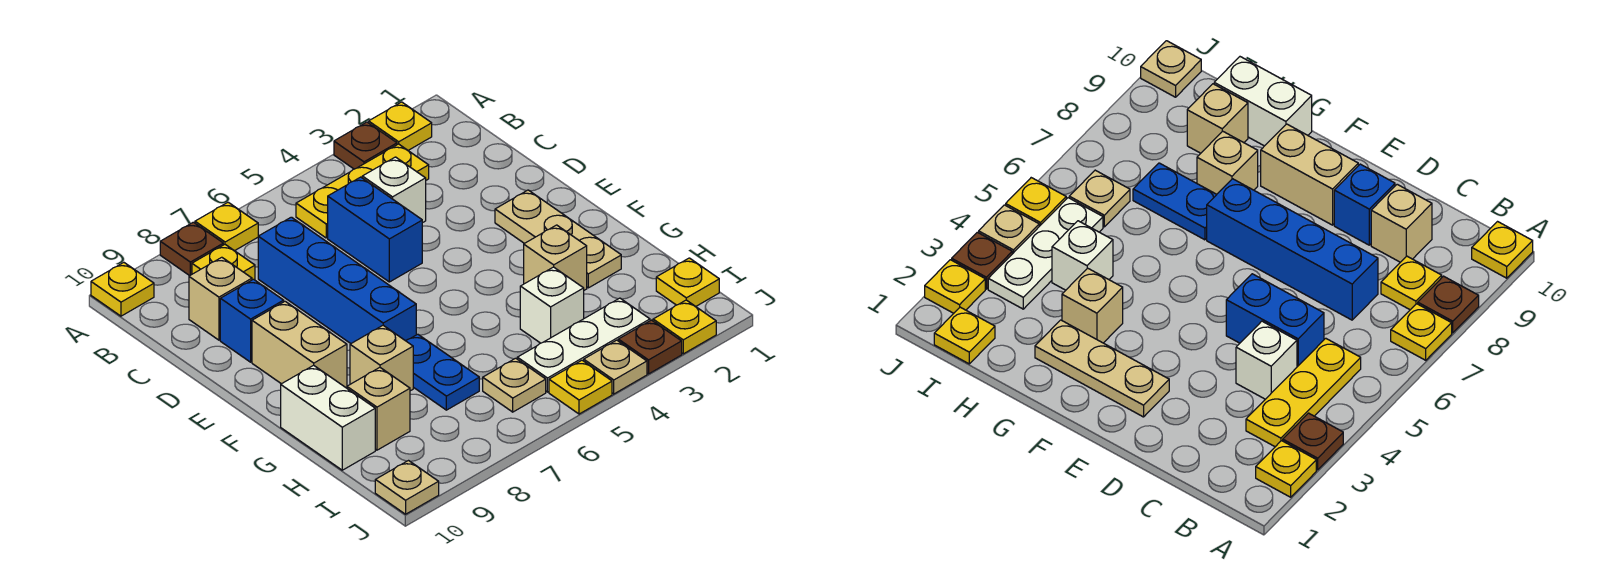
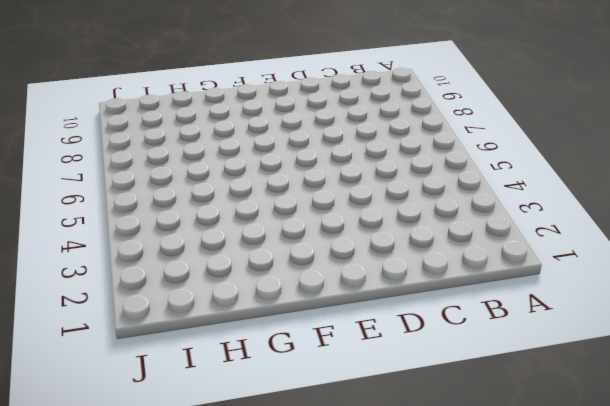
none -> yellow plate A2 level 1
none -> brown plate A3 level 1
none -> yellow plate A7 level 1

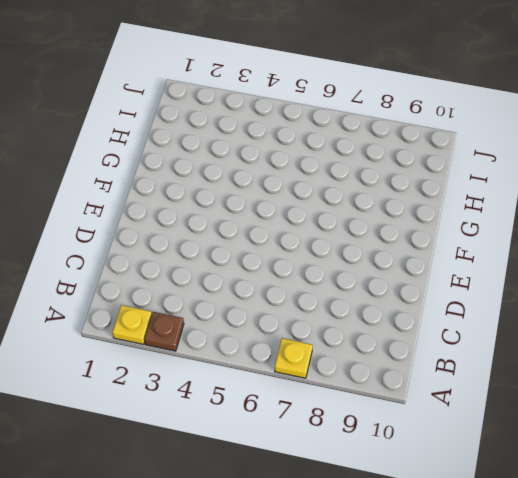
none -> brown plate A8 level 1
none -> yellow plate A10 level 1
none -> yellow plate B3:B5 level 1

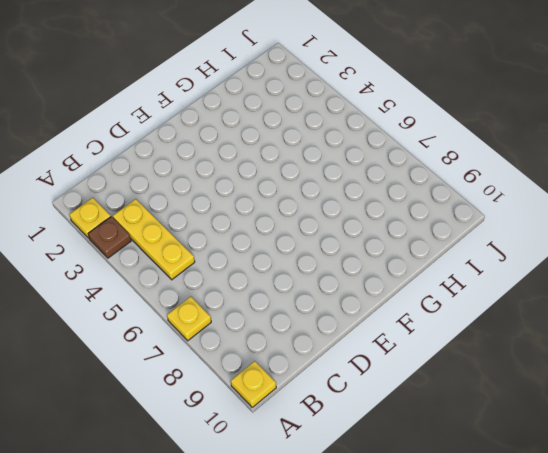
none -> brown plate A8 level 1
none -> yellow plate B8 level 1
none -> white brick C4 level 1

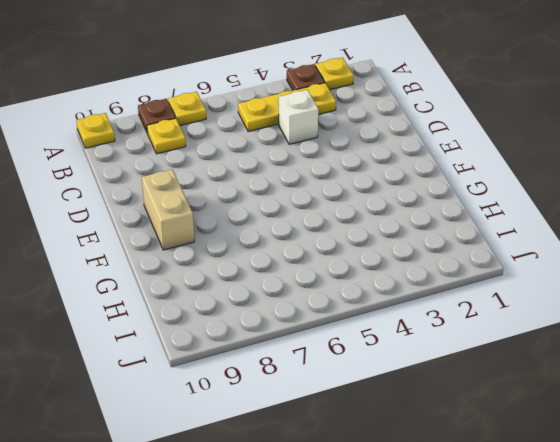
none -> blue brick C5:D5 level 1
none -> blue brick C7:F7 level 1
none -> tan brick C9 level 1

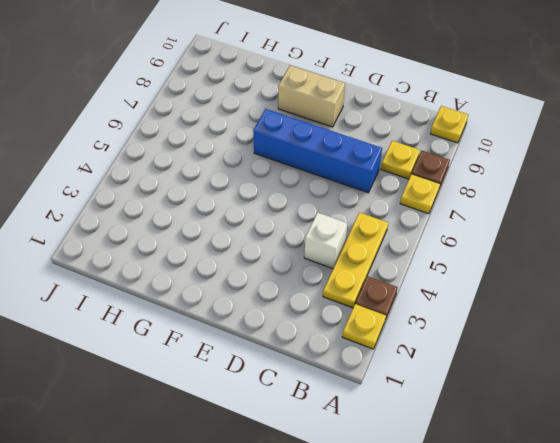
none -> blue brick C5:D5 level 1
none -> tan brick C9 level 1
none -> blue brick D9 level 1

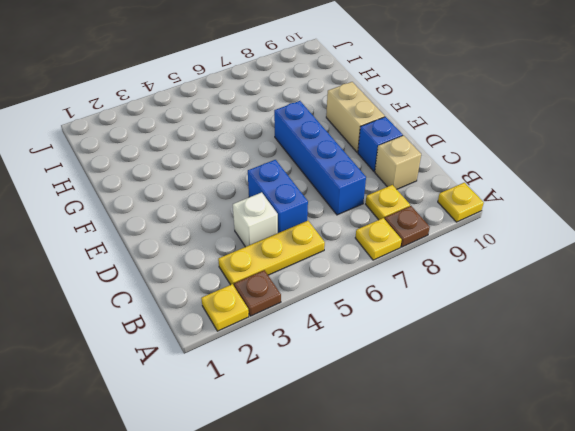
none -> tan plate E2:G2 level 1
none -> tan brick G3 level 1
none -> blue plate G7:H7 level 1

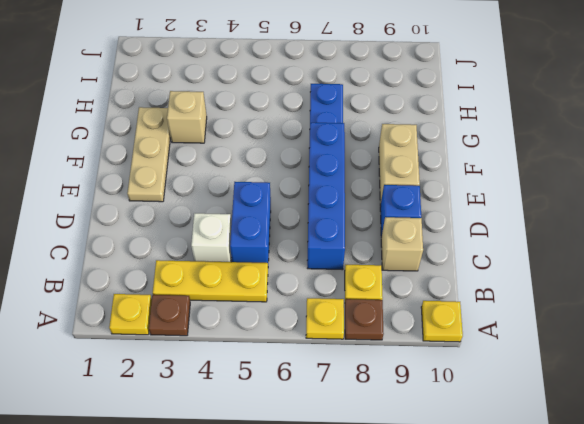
none -> tan brick G8 level 1
none -> white brick G10:H10 level 1
none -> white brick H4 level 1

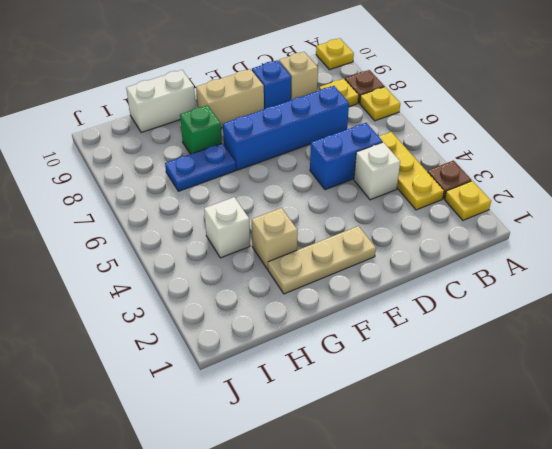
green brick G8 level 1 -> tan brick G8 level 1
none -> tan brick H9 level 1
none -> yellow plate I1 level 1
none -> white plate I3:I5 level 1

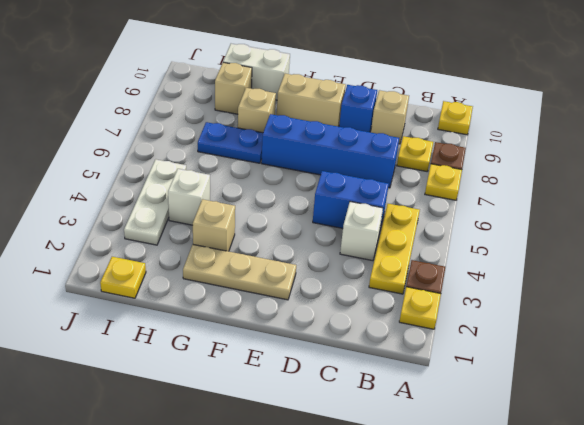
none -> tan plate I6 level 1
none -> yellow plate J2 level 1
none -> brown plate J3 level 1

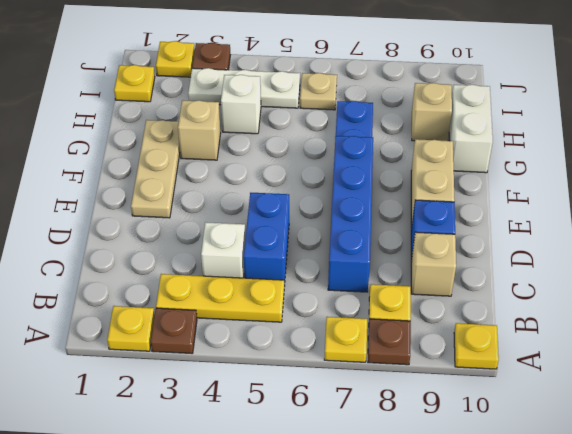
none -> tan brick G8 level 1
none -> tan plate J4 level 1
none -> yellow plate J5 level 1

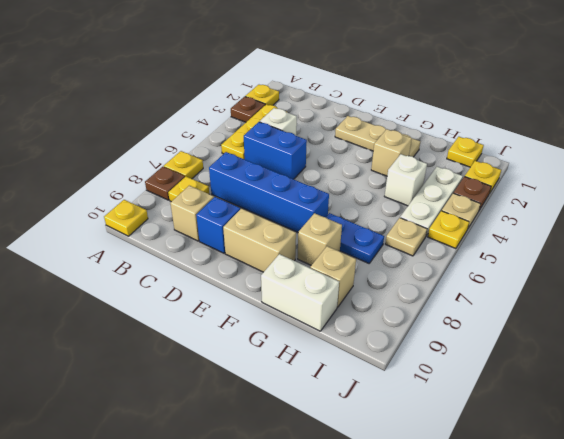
none -> tan plate J10 level 1

